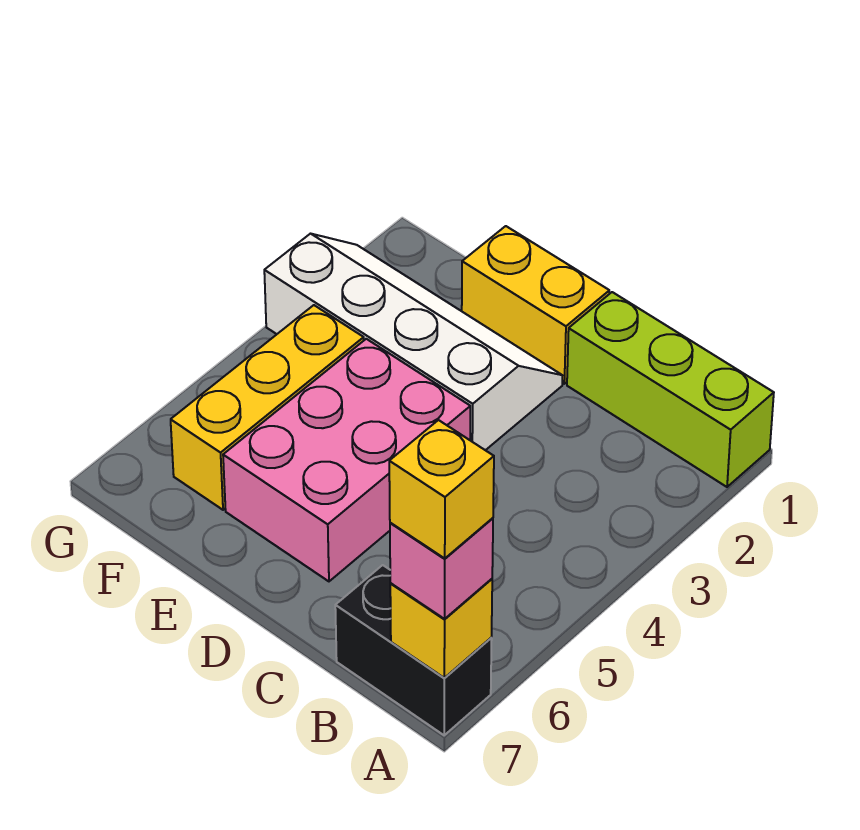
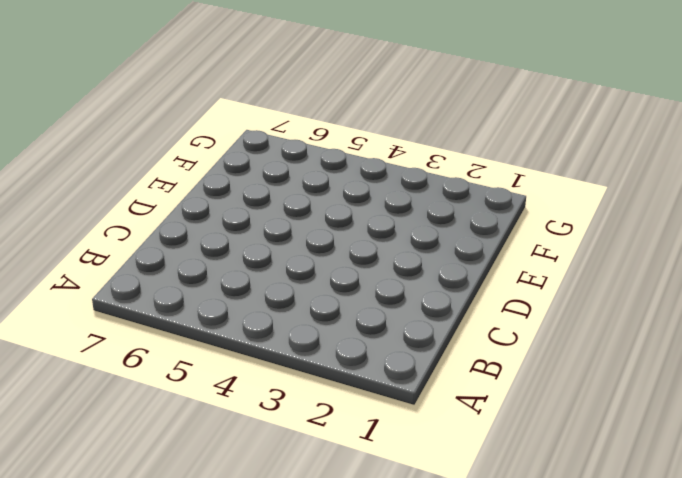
none -> lime brick A1:C1 level 1
none -> black brick A7:B7 level 1

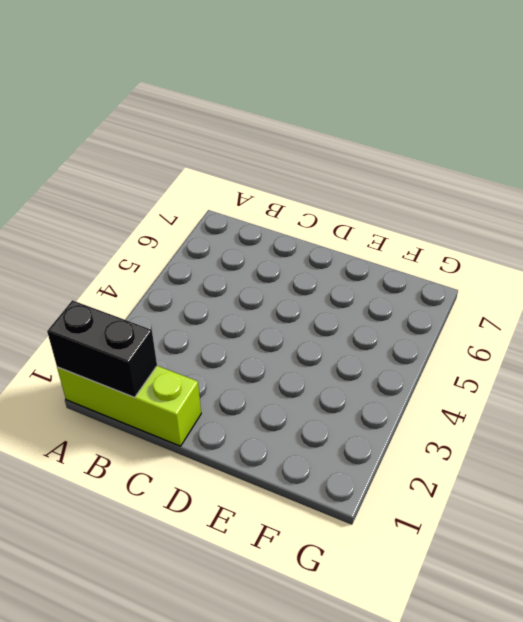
black brick A1:B1 level 2 -> black brick A7:B7 level 1
none -> yellow brick D1:E1 level 1
none -> white slope D2:G3 level 1 top 3

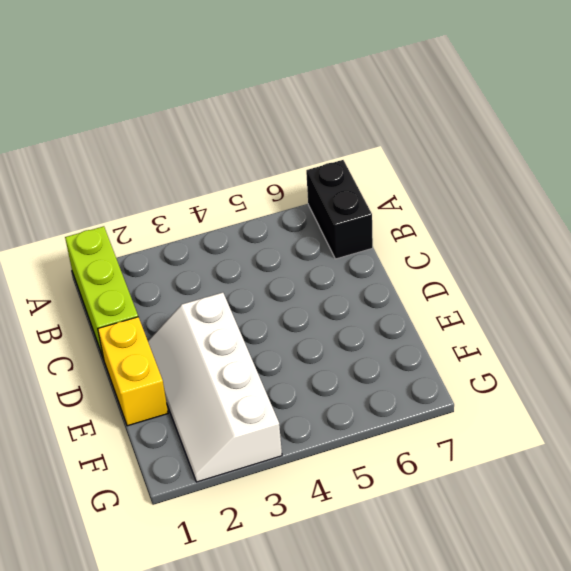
none -> pink brick D4:E6 level 1
none -> yellow brick F4:F6 level 1

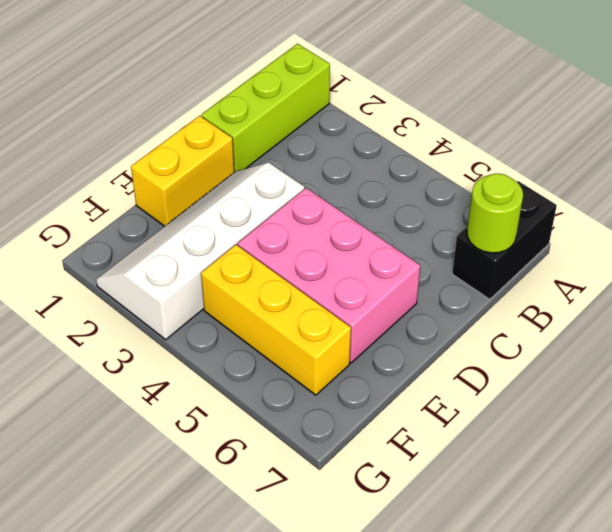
lime round brick B7 level 2 -> none
none -> yellow brick A7 level 2
none -> pink brick A7 level 3

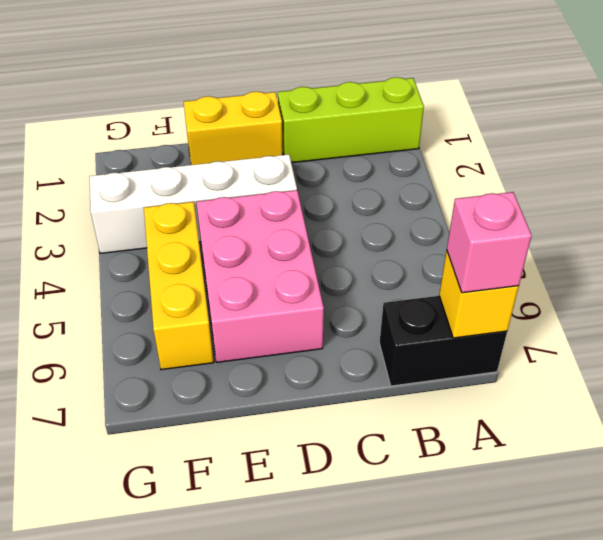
none -> yellow brick A7 level 4

